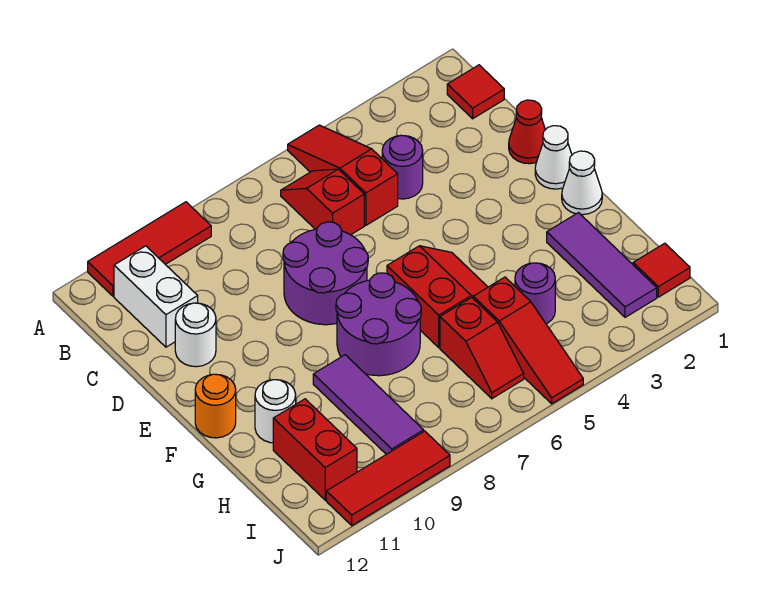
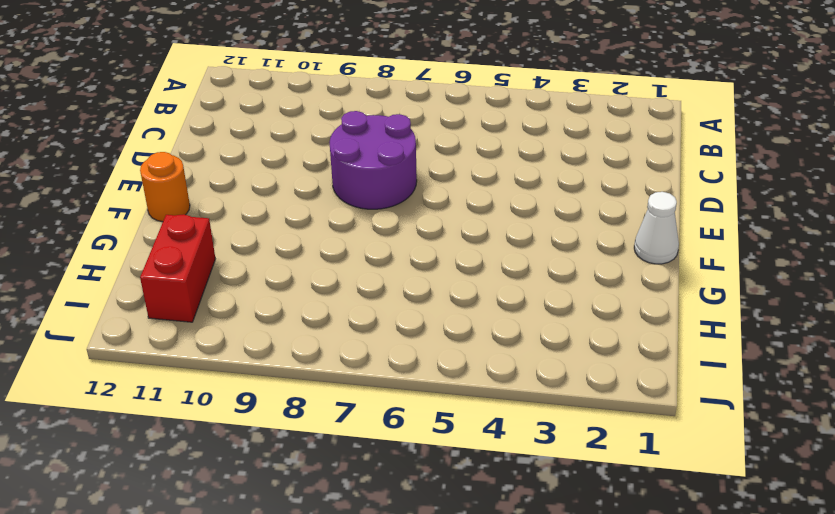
none -> red slope A5:C5 level 1 top C
none -> red tile A9:A11 level 1
none -> red tile B1 level 1

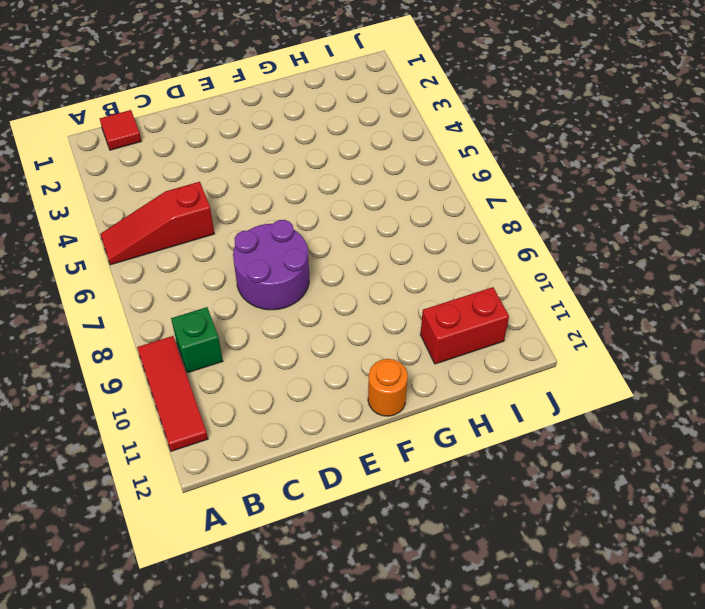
green brick B9 level 1 -> none
none -> red slope B6:C6 level 1 top C
none -> white brick B11:C11 level 1
none -> purple round brick C4 level 1

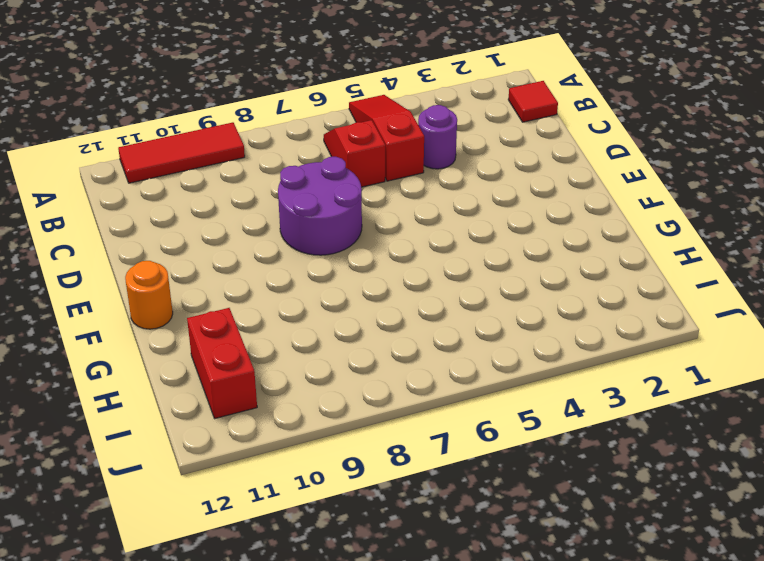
none -> white brick B11:C11 level 1
none -> red cone D1 level 1
none -> white round brick D11 level 1

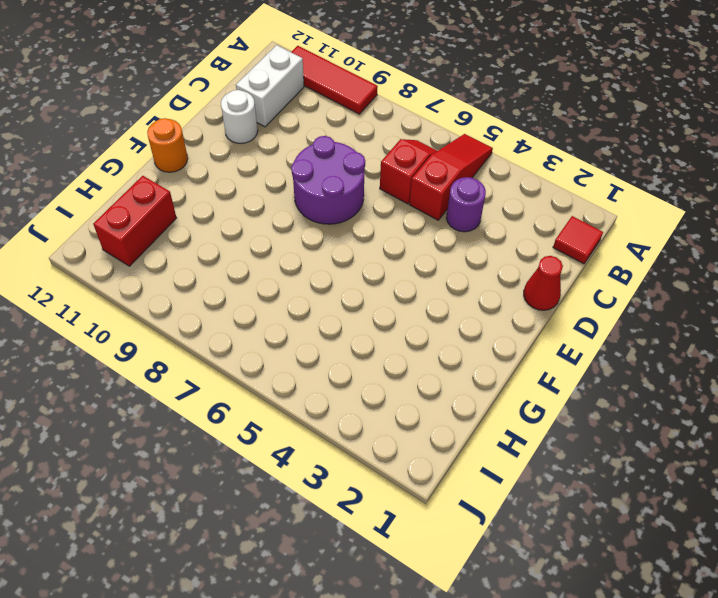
none -> white cone E1 level 1
none -> white cone F1 level 1
none -> red slope F5:G6 level 1 top 6

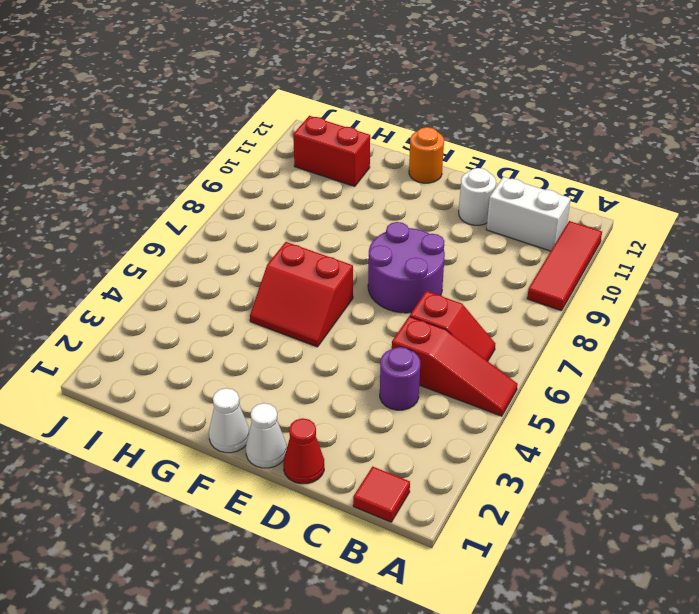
none -> purple round brick F7:G8 level 1
none -> purple tile G2:I2 level 1
none -> purple tile G9:I9 level 1

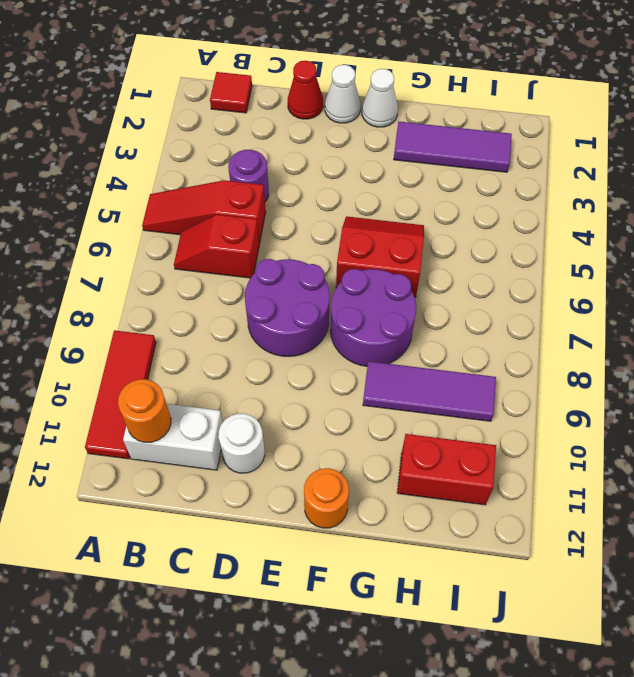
orange round brick B11 level 2 -> none
none -> white round brick G11 level 1
none -> purple round brick H4 level 1
none -> red slope H5:J5 level 1 top H

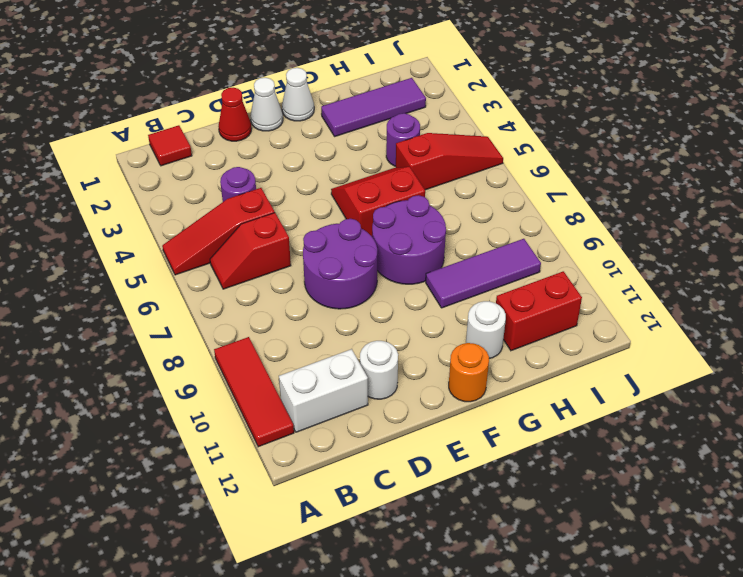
none -> red slope H6:I6 level 1 top H
none -> red tile I1 level 1
none -> red tile J9:J11 level 1

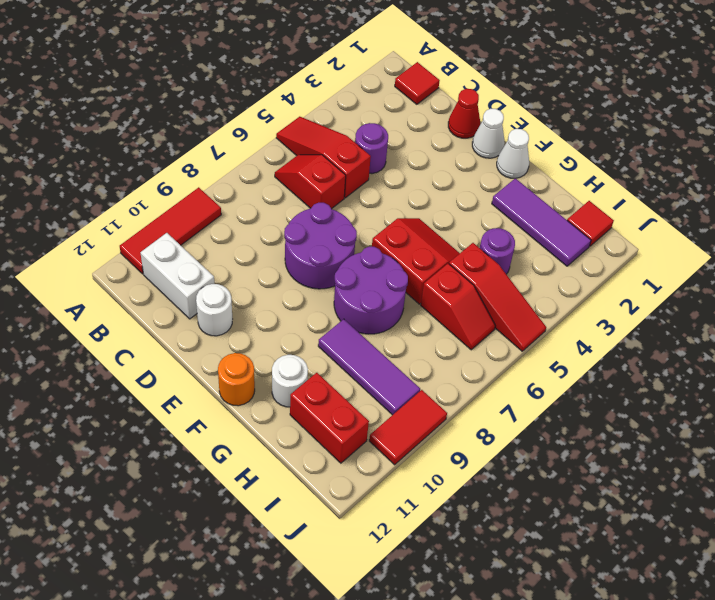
red tile J9:J10 level 1 -> red tile J9:J11 level 1

